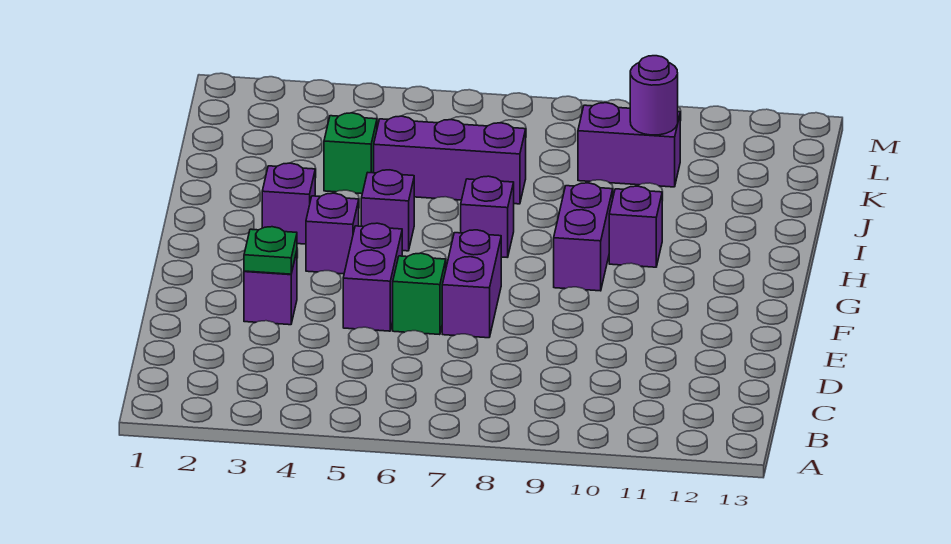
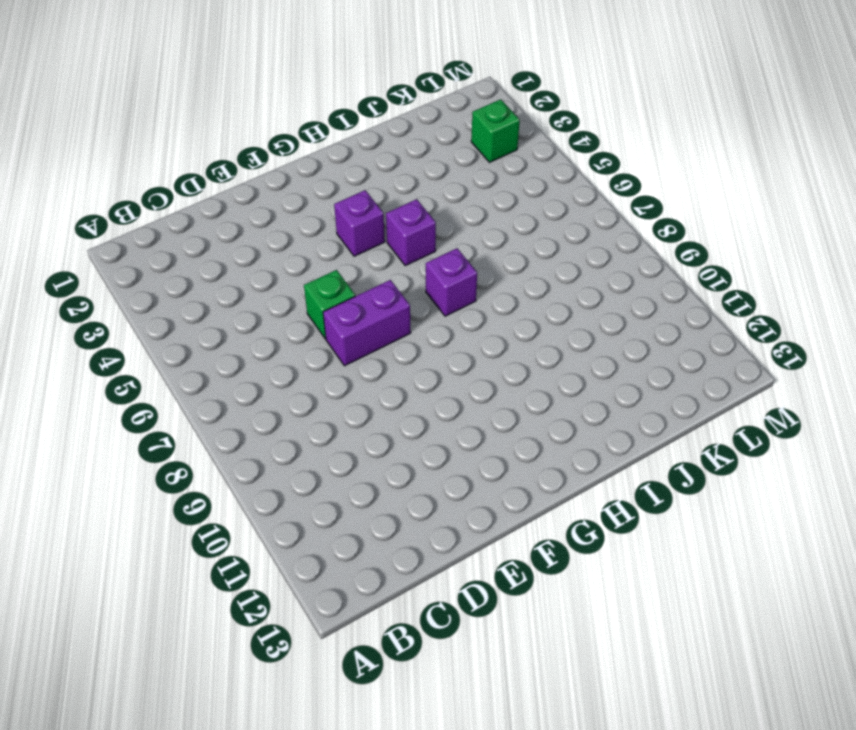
green brick L3 level 1 -> green brick J4 level 1
none -> purple brick E3 level 1
none -> purple brick E5:F5 level 1
none -> purple brick G9:H9 level 1

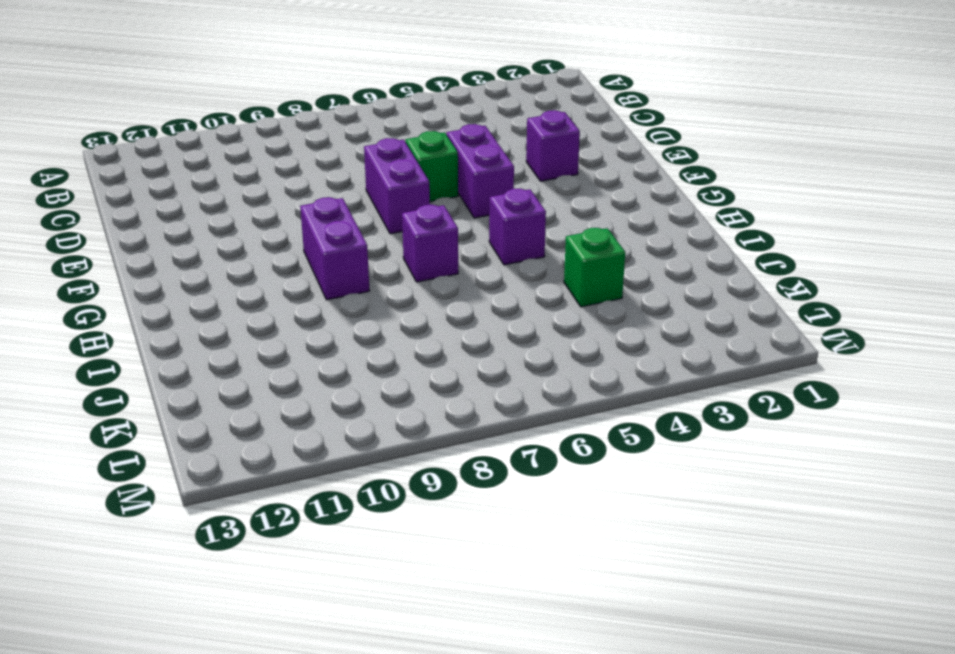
none -> purple brick G4 level 1
none -> purple brick H3 level 1
none -> purple brick H10 level 1

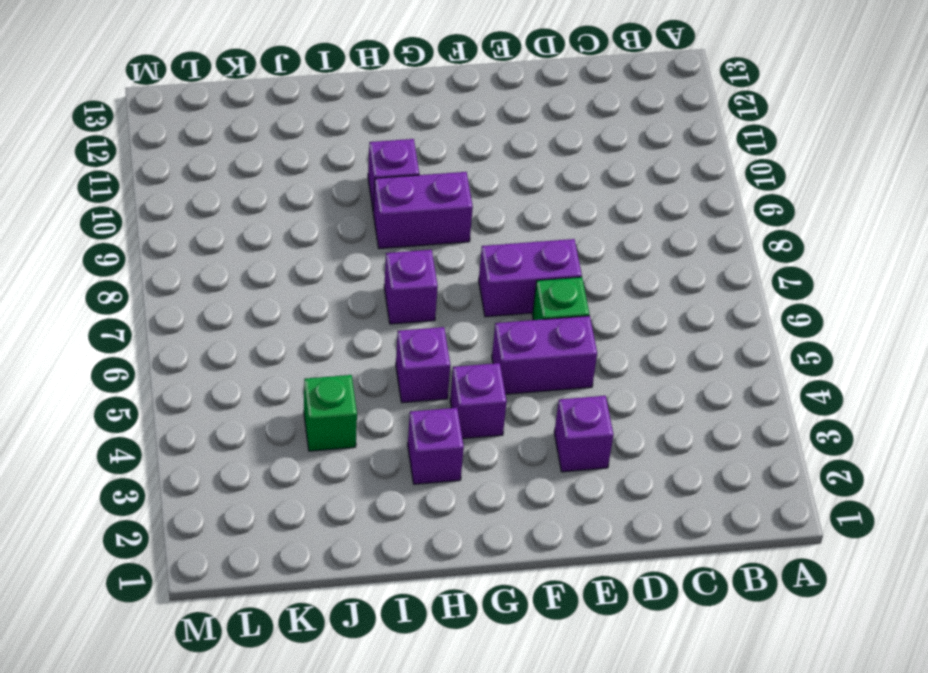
none -> purple brick J5:J7 level 1
none -> purple brick K9:K10 level 1
none -> green plate E3 level 2

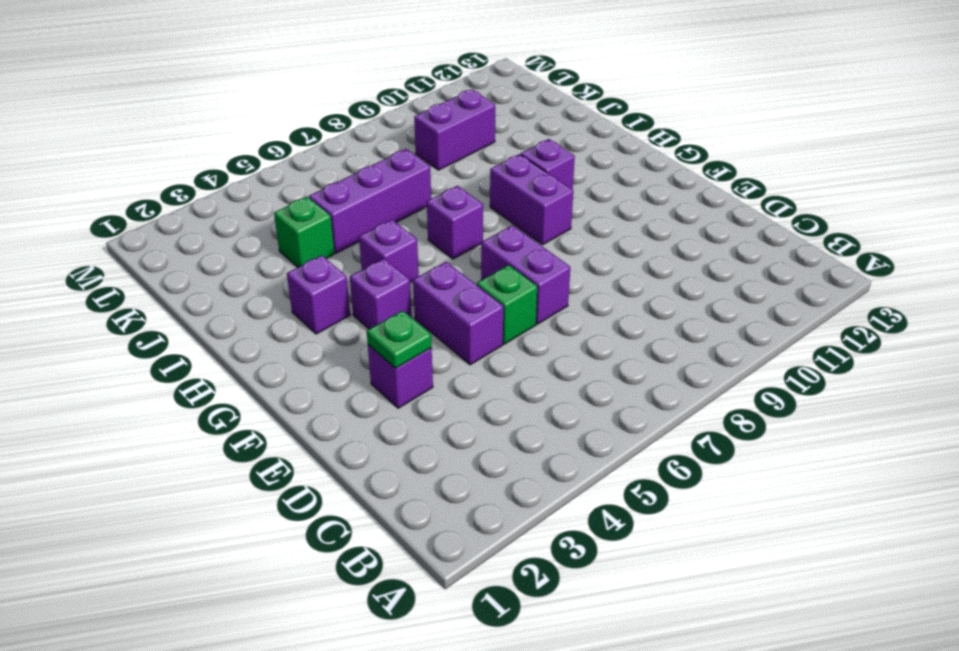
none -> purple round brick K10 level 2

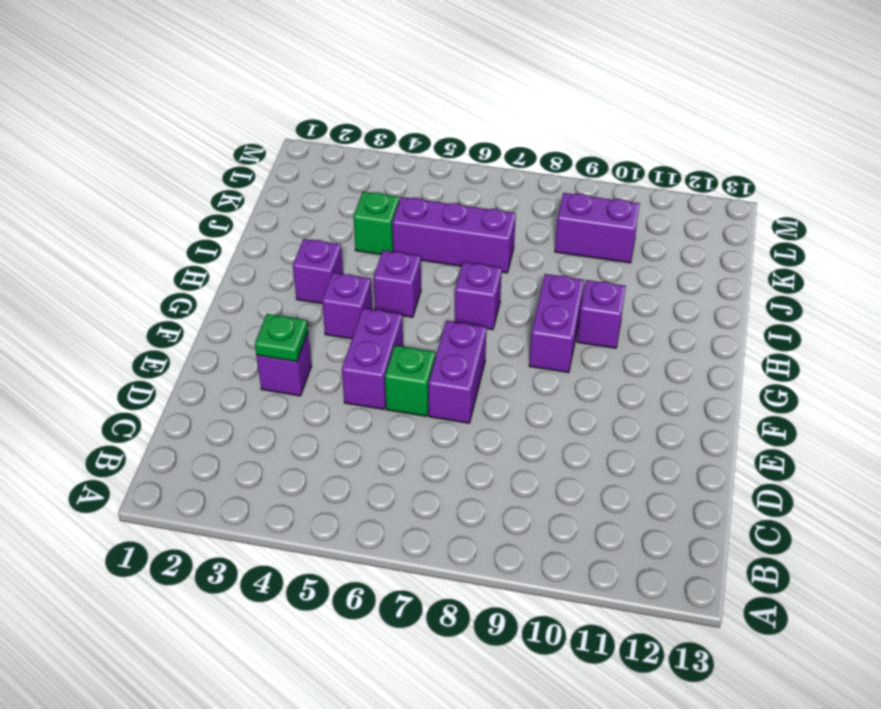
none -> purple round brick K10 level 2

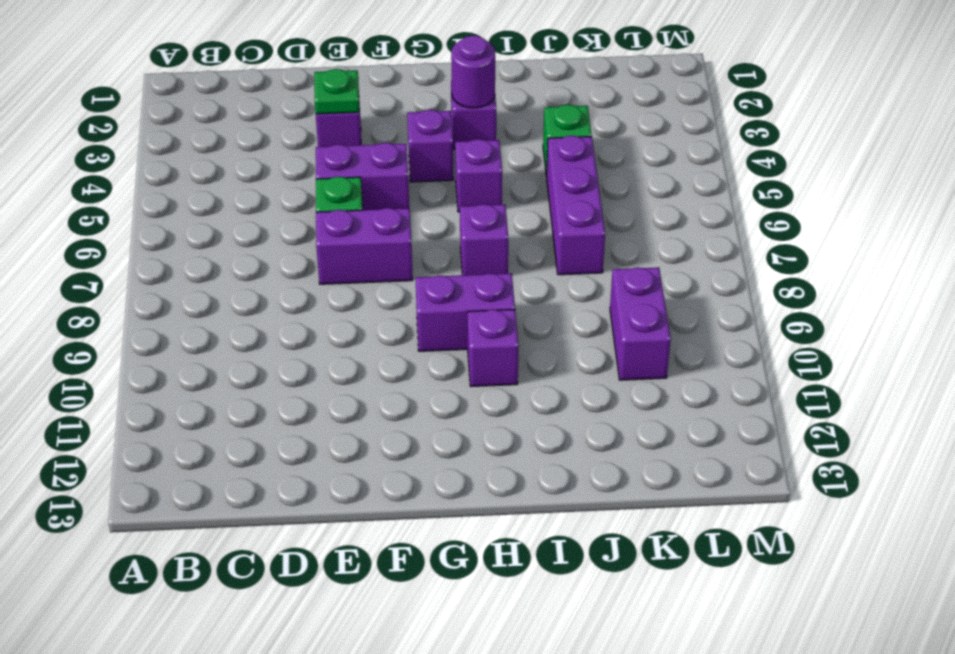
purple round brick H3 level 2 -> purple round brick K10 level 2

